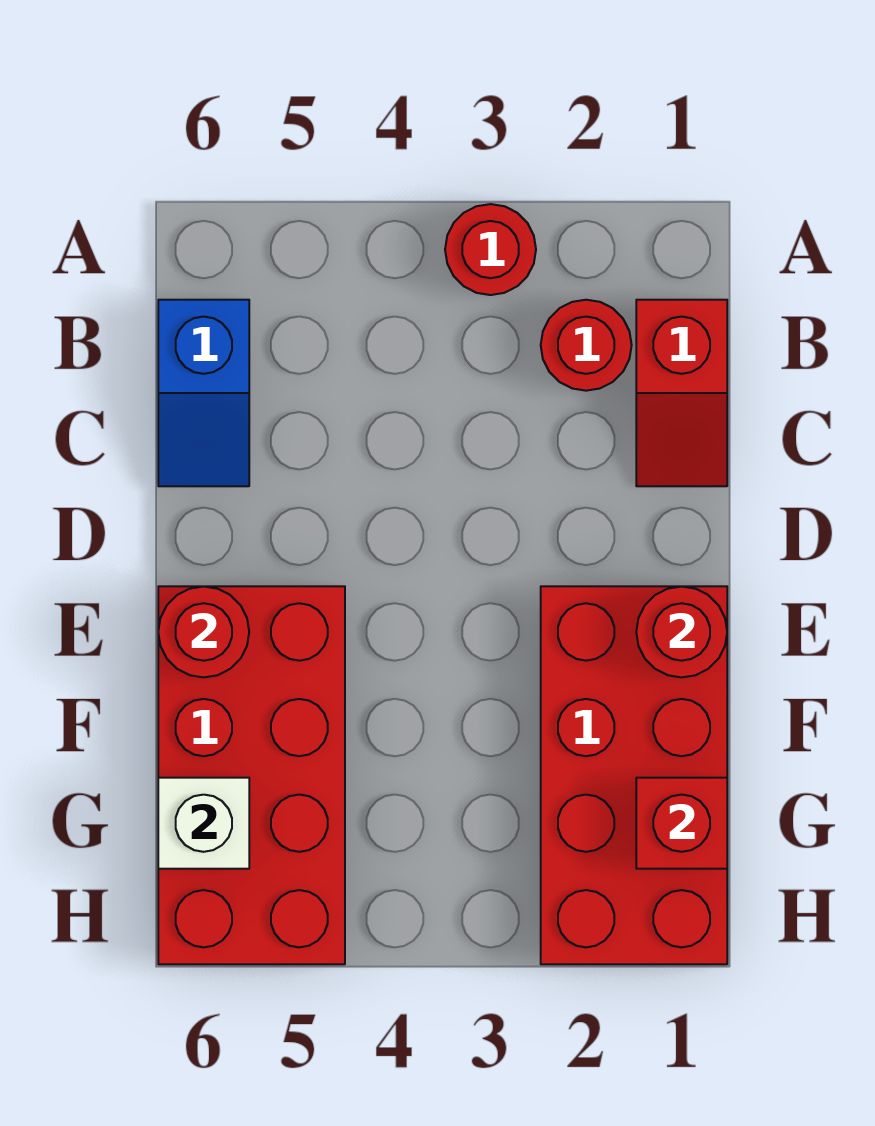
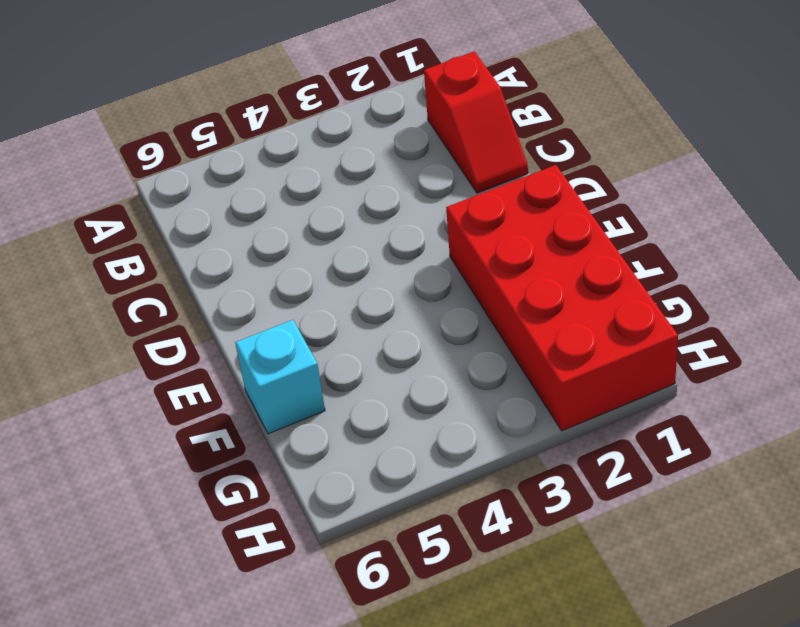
cyan brick F6 level 1 -> red brick E5:H6 level 1
none -> red round brick A3 level 1
none -> red round brick B2 level 1

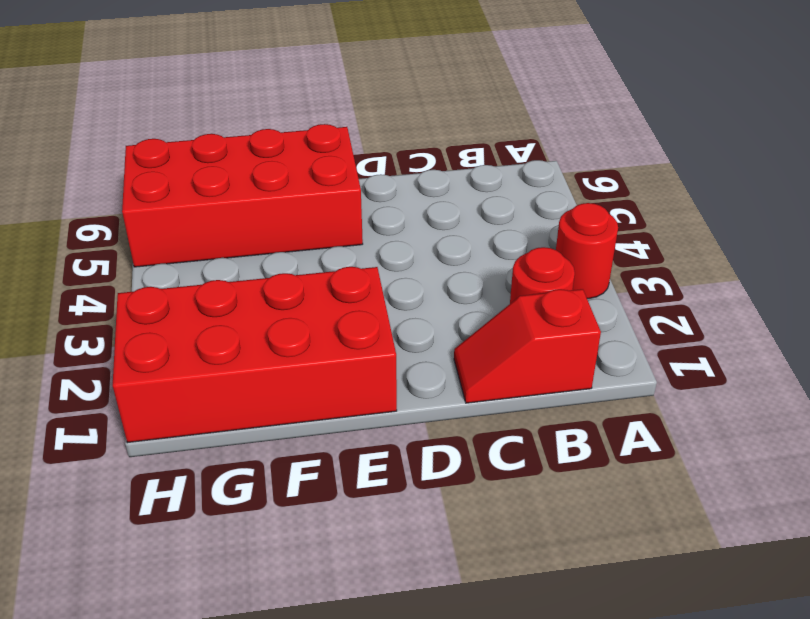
none -> blue slope B6:C6 level 1 top B
none -> red round brick E1 level 2

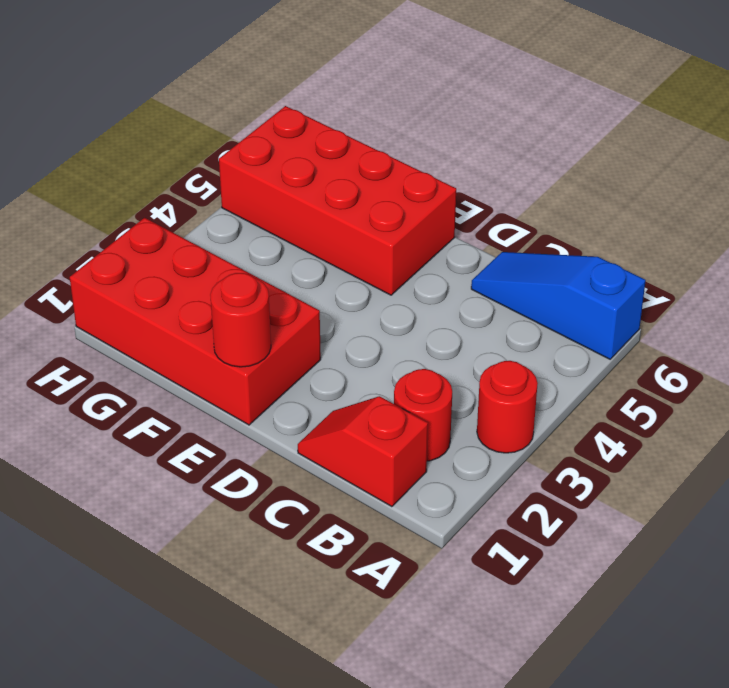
blue slope A6:C6 level 1 top A -> blue slope B6:C6 level 1 top B
none -> red round brick E6 level 2
none -> red brick G1 level 2

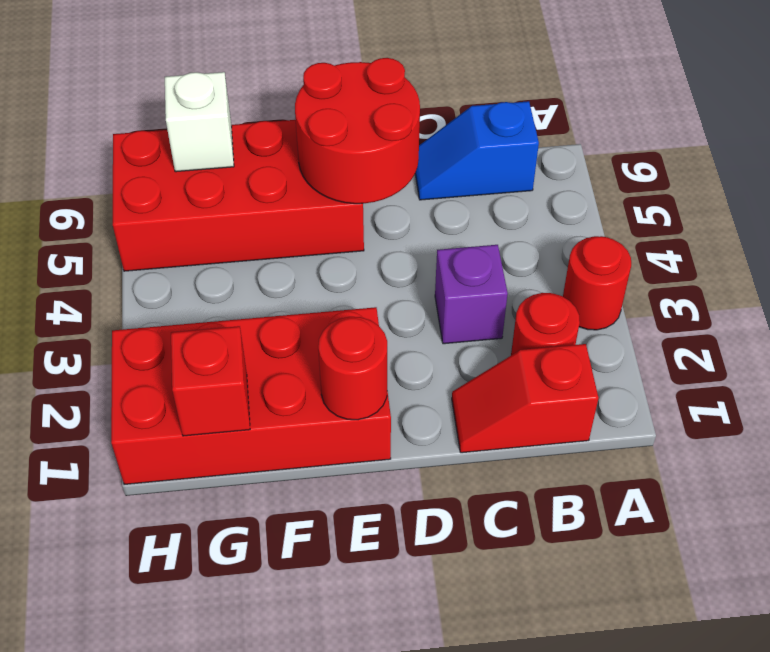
purple brick C3 level 1 -> none
red round brick D5:E6 level 2 -> red round brick E6 level 2

